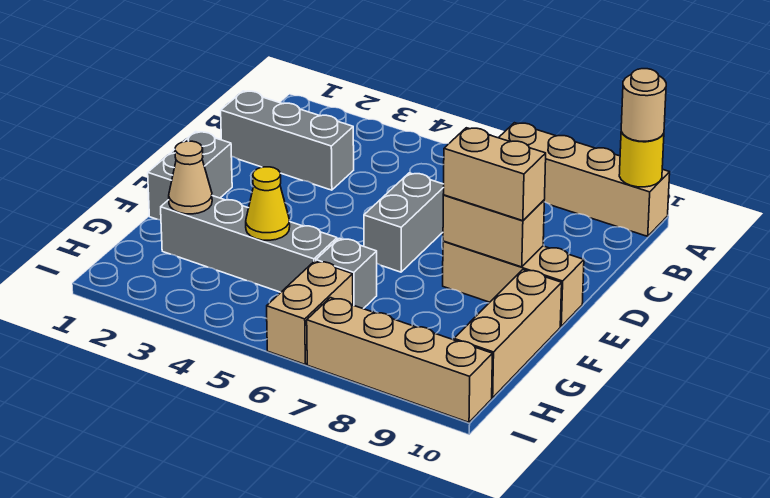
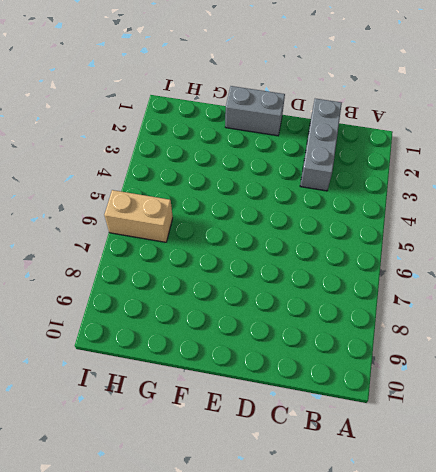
none -> tan brick A7:A10 level 1
none -> grey brick D6:E6 level 1
none -> tan brick E8:E10 level 1

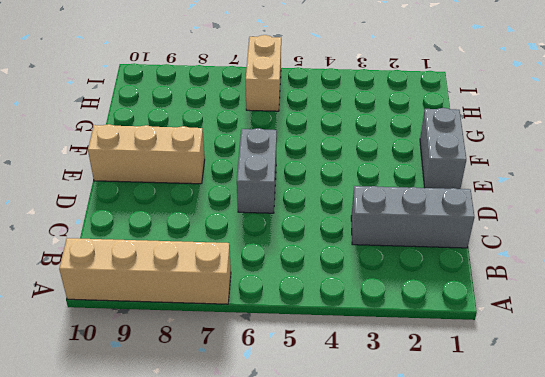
none -> tan brick F10:H10 level 1
none -> grey brick G2:G5 level 1
none -> grey brick G6 level 1

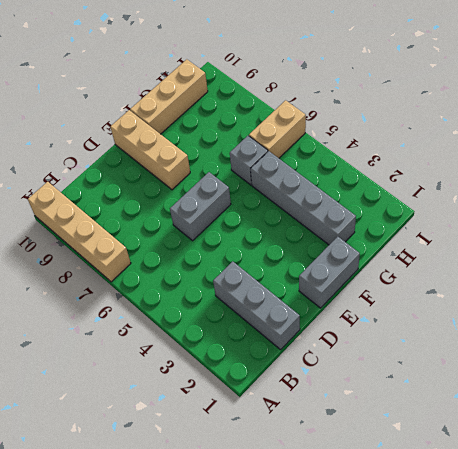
none -> tan brick I7:I10 level 1
none -> yellow round brick A10 level 2
none -> tan brick E8:E9 level 2

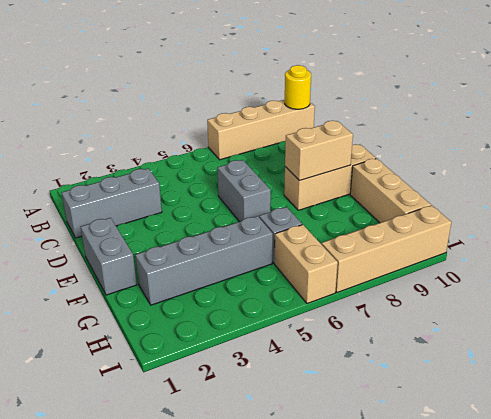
none -> tan cone G2 level 2
none -> yellow cone G4 level 2
none -> tan round brick A10 level 3

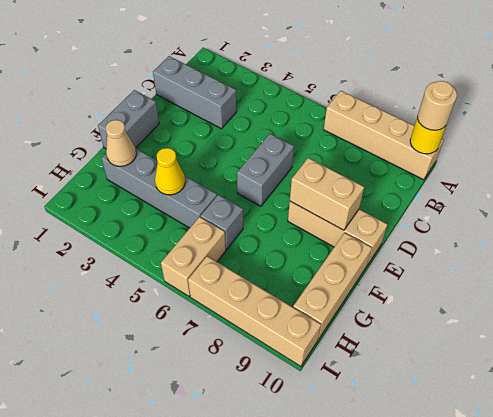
none -> tan brick E8:E9 level 3

